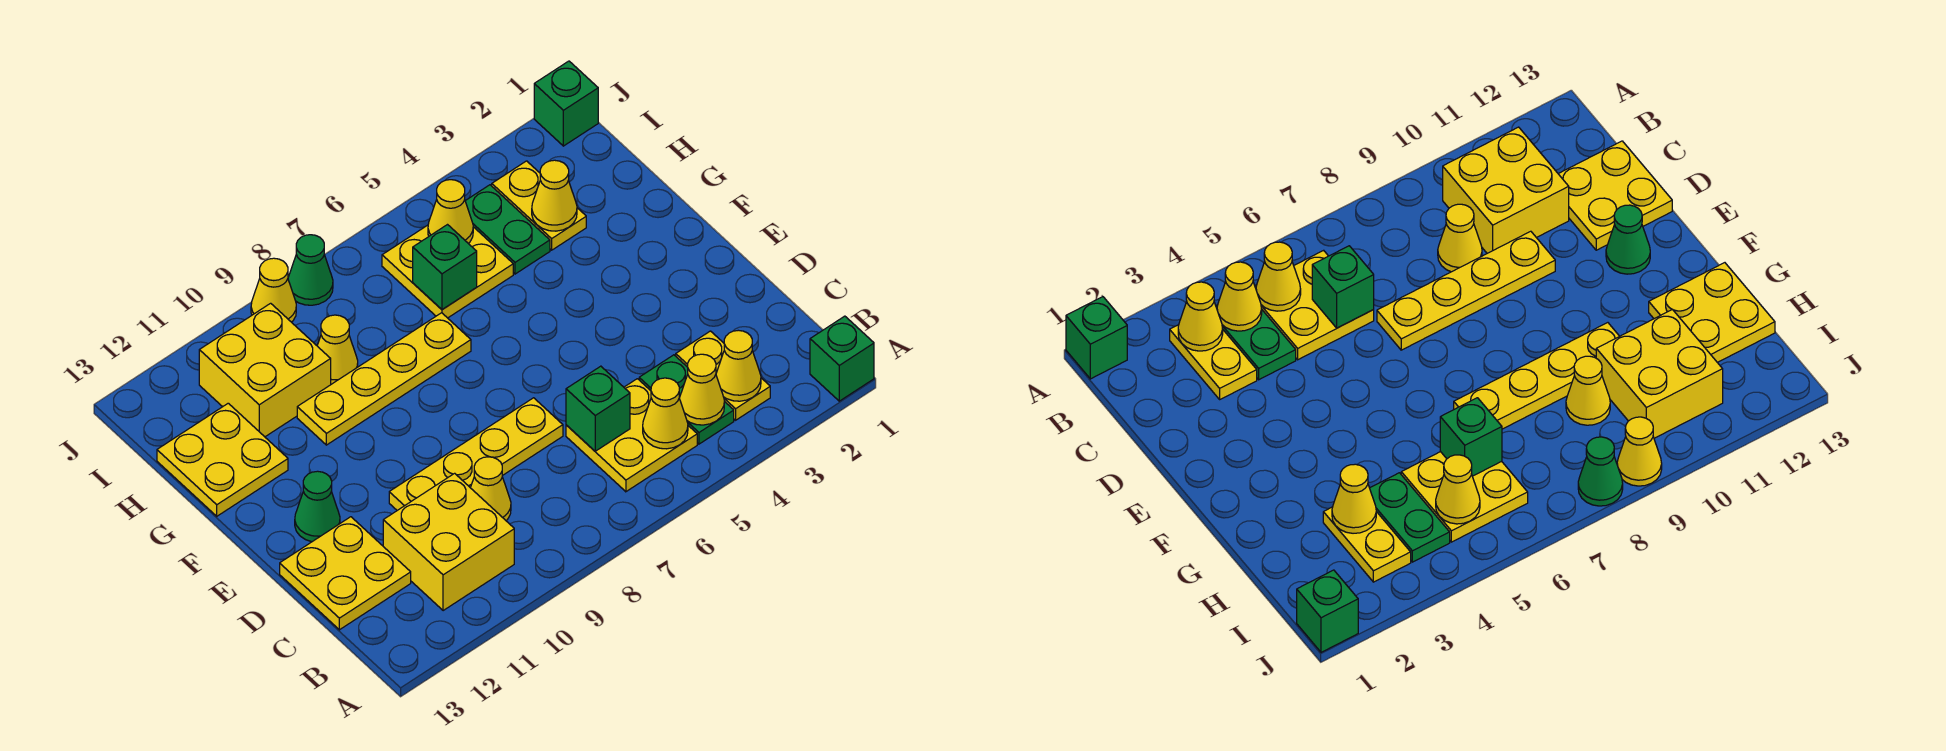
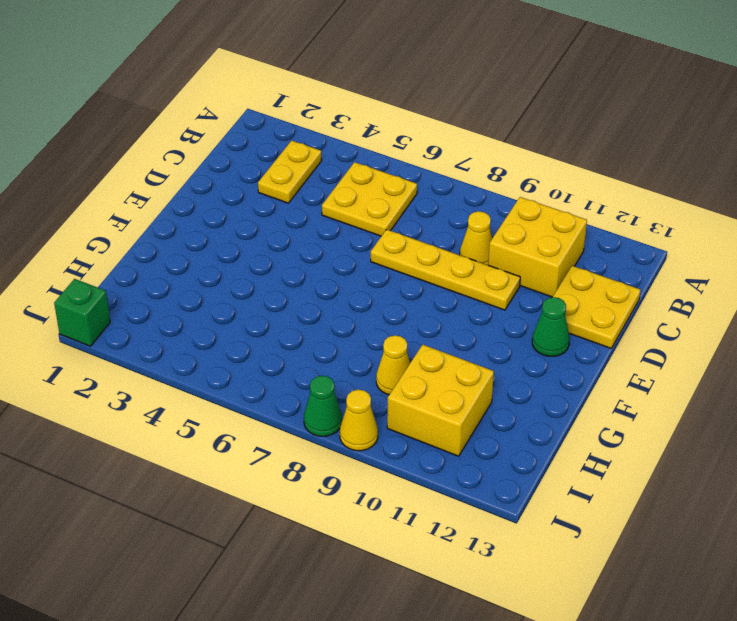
none -> green brick A1 level 1
none -> green plate B4:C4 level 1
none -> yellow plate G7:G10 level 1

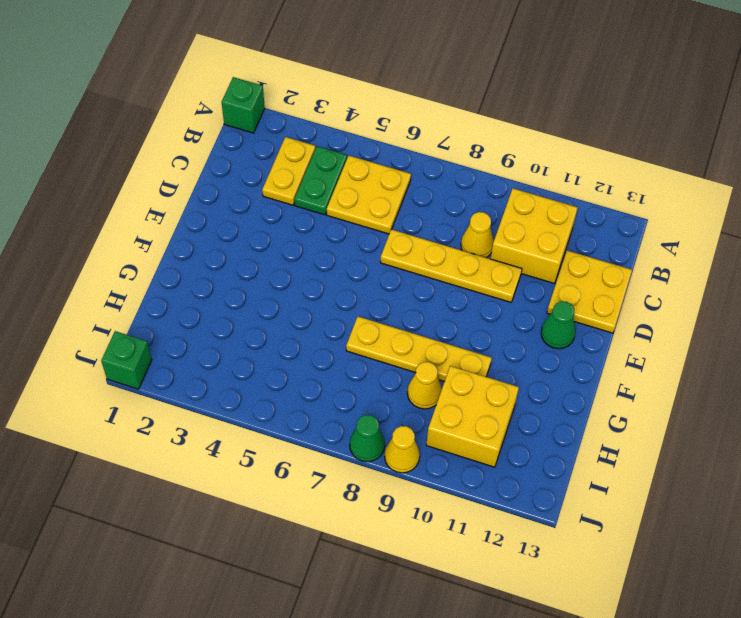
none -> yellow plate G12:H13 level 1
none -> yellow plate H3:I3 level 1
none -> green plate H4:I4 level 1

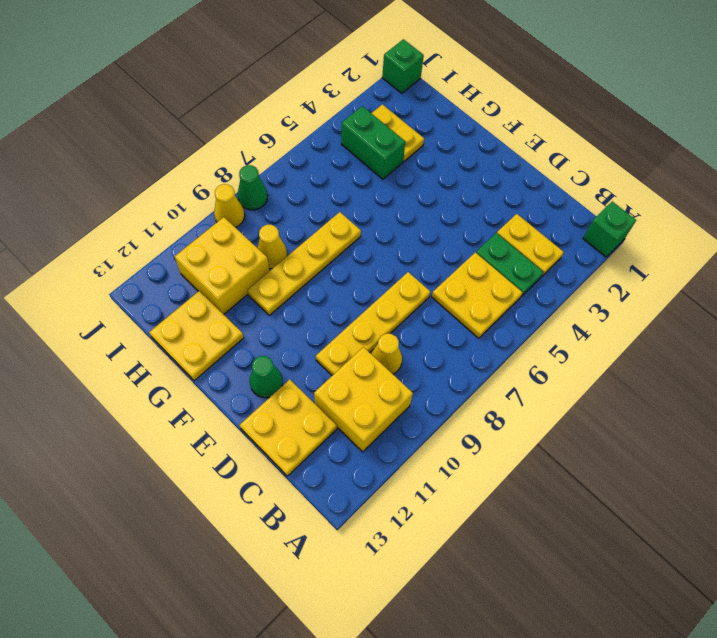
green brick H4:I4 level 1 -> green plate H4:I4 level 1
none -> yellow plate H5:I6 level 1
none -> yellow cone B3 level 2
none -> yellow cone B4 level 2

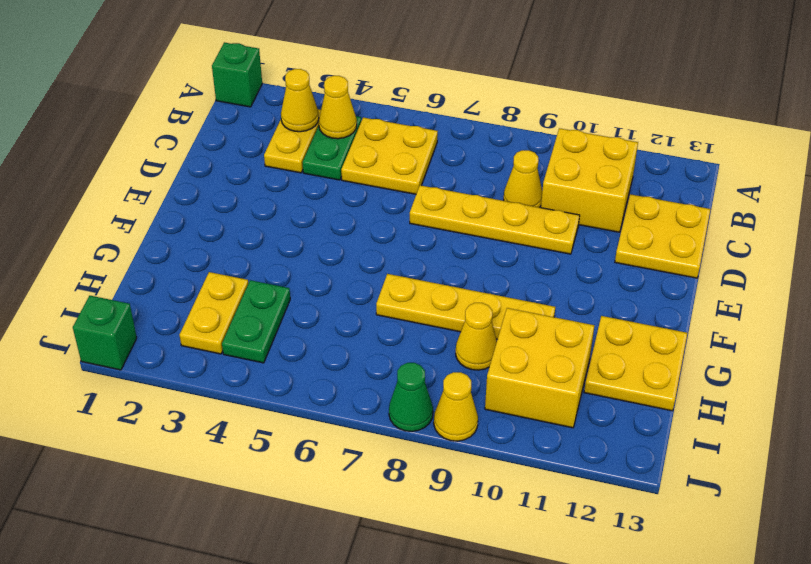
none -> green cone E12 level 1
none -> yellow plate H5:I6 level 1
none -> yellow cone B5 level 2

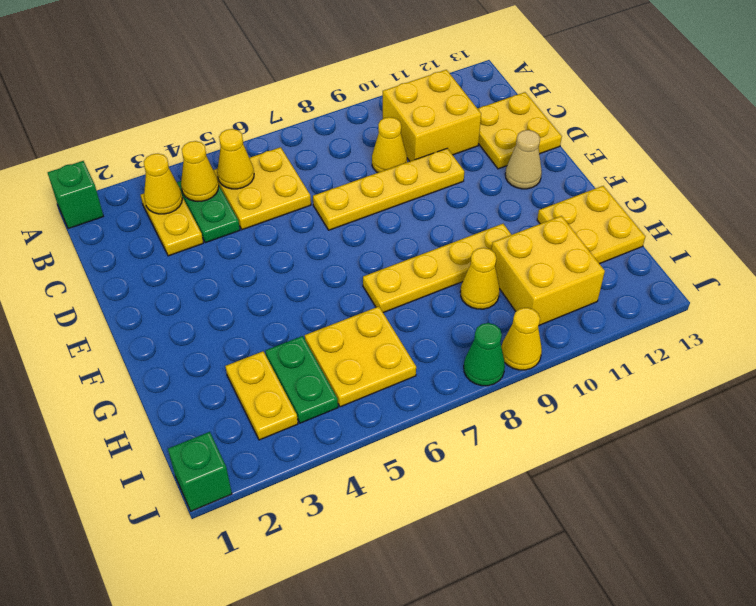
tan cone E12 level 1 -> green cone E12 level 1
none -> green brick C6 level 2
none -> yellow cone H3 level 2
none -> green brick H6 level 2

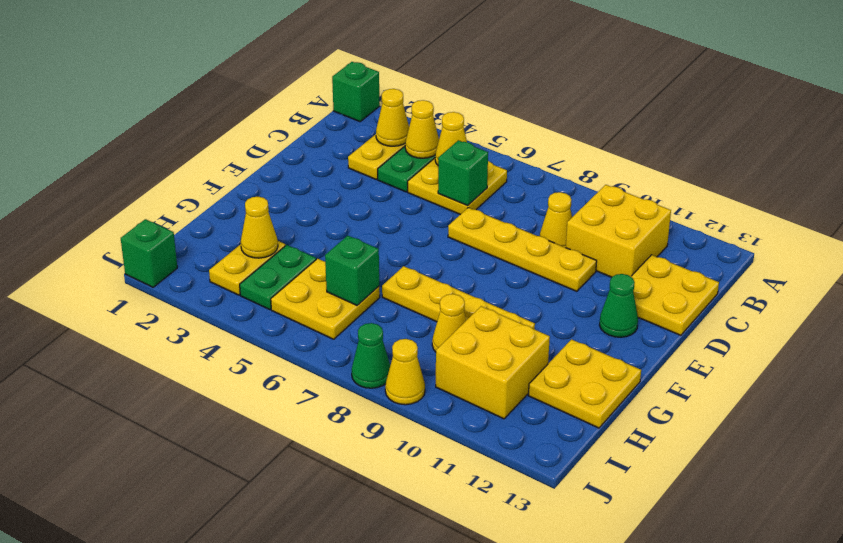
none -> yellow cone I5 level 2

